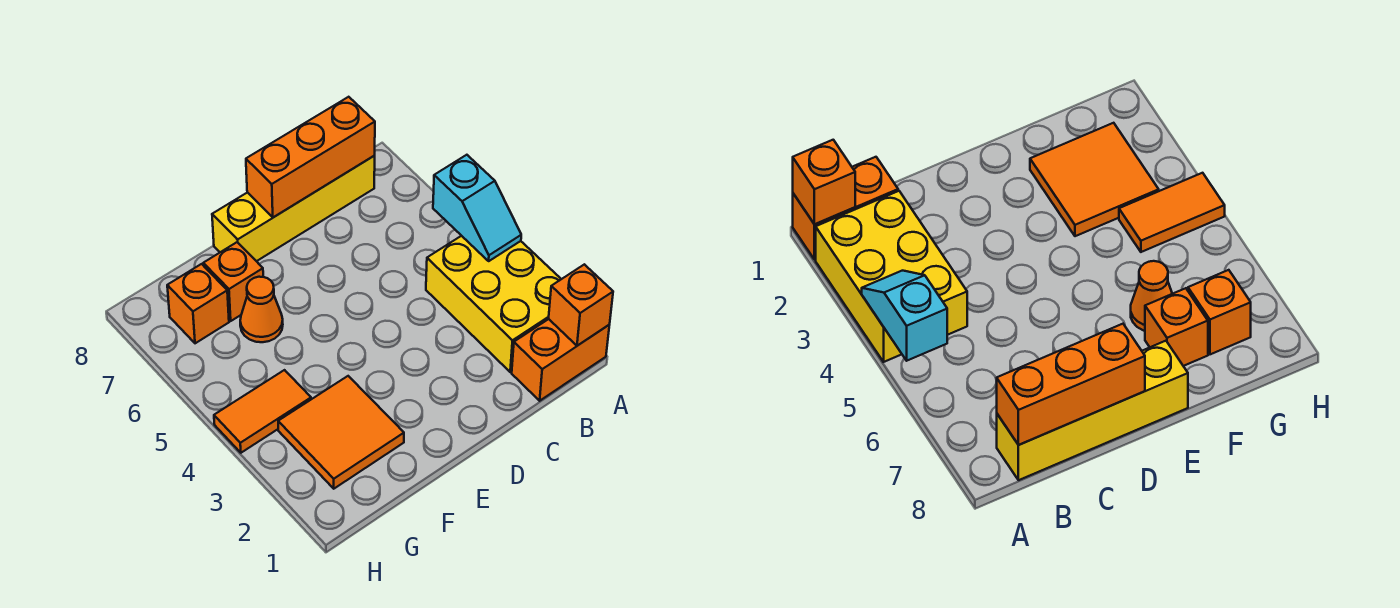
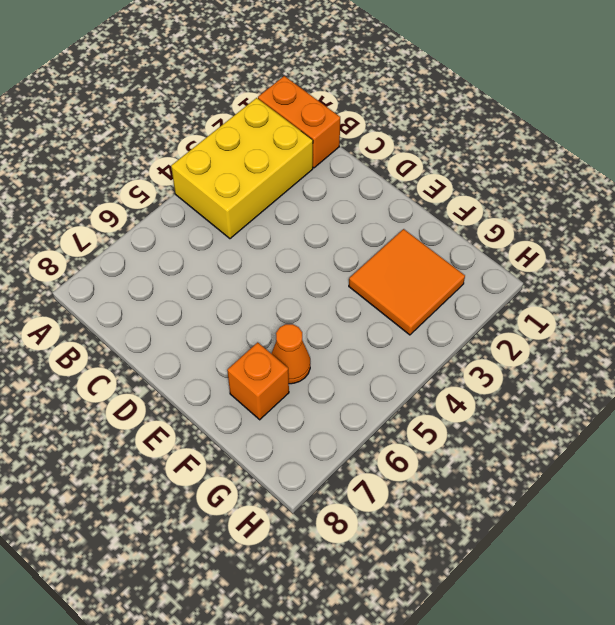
none -> yellow brick B8:E8 level 1
none -> orange tile G4:H4 level 1

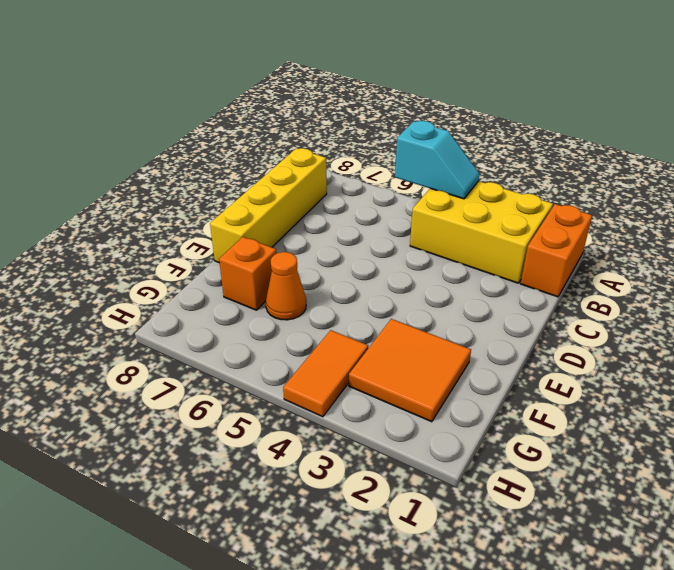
none -> orange brick G7 level 1
none -> orange brick A1 level 2

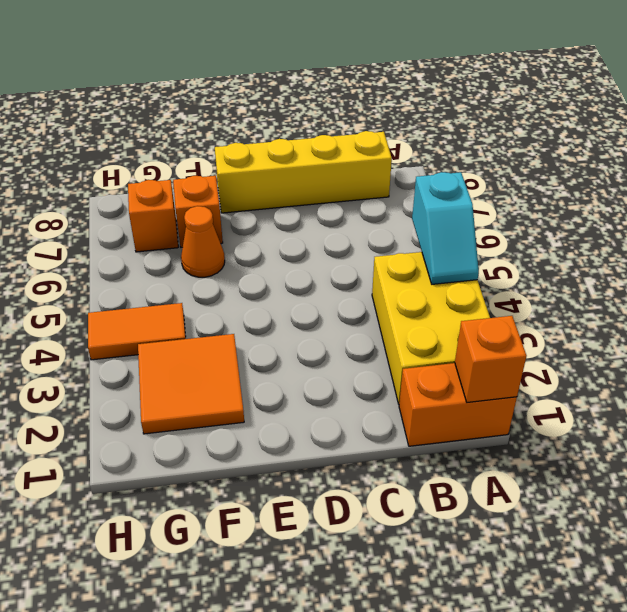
none -> orange brick B8:D8 level 2

